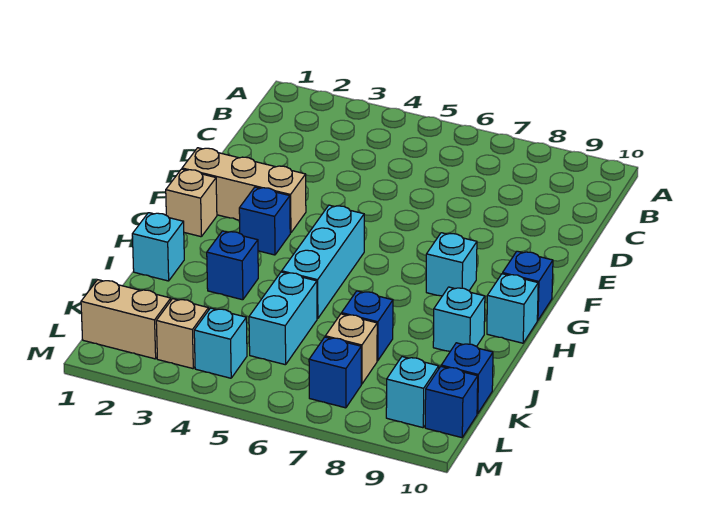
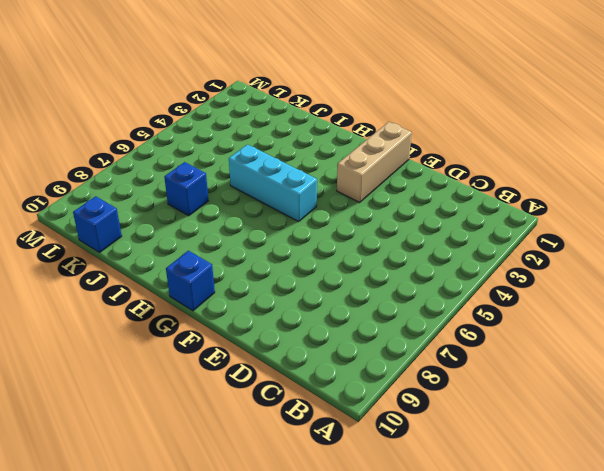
none -> tan brick G1 level 1
none -> blue brick G3 level 1
none -> cyan brick G8 level 1

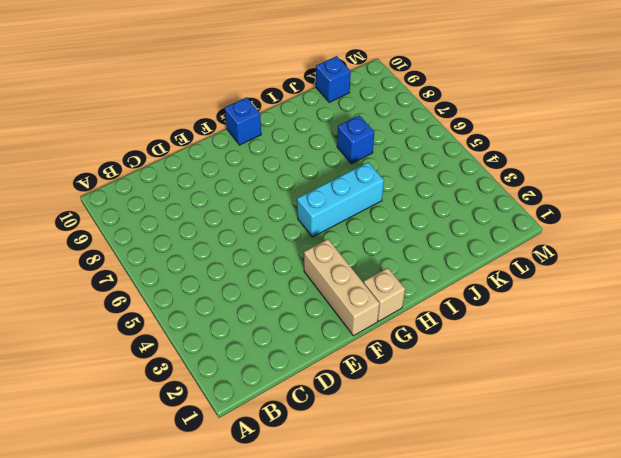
none -> blue brick G3 level 1
none -> cyan brick G8 level 1
none -> cyan brick H10 level 1

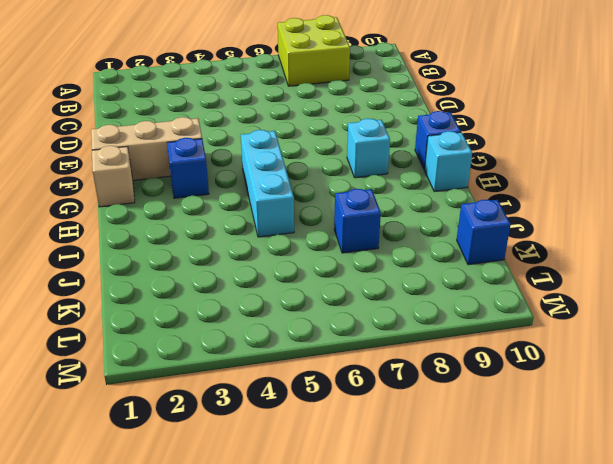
lime brick A7:B8 level 1 -> none
none -> cyan brick I1 level 1
none -> blue brick I3 level 1
none -> cyan brick I9 level 1

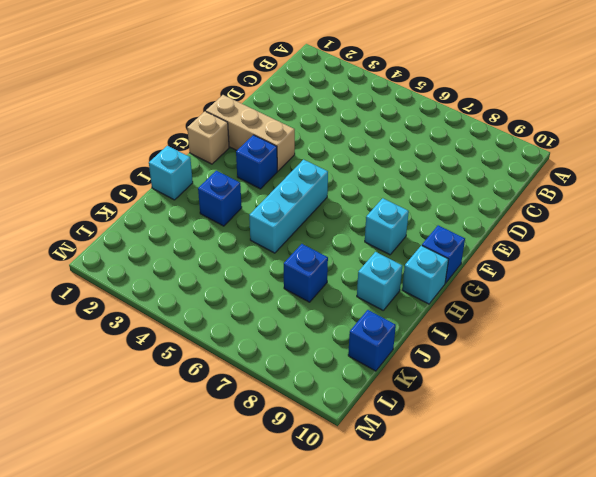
none -> cyan brick J5:K5 level 1
none -> tan brick K7 level 1
none -> tan brick L1:L2 level 1

